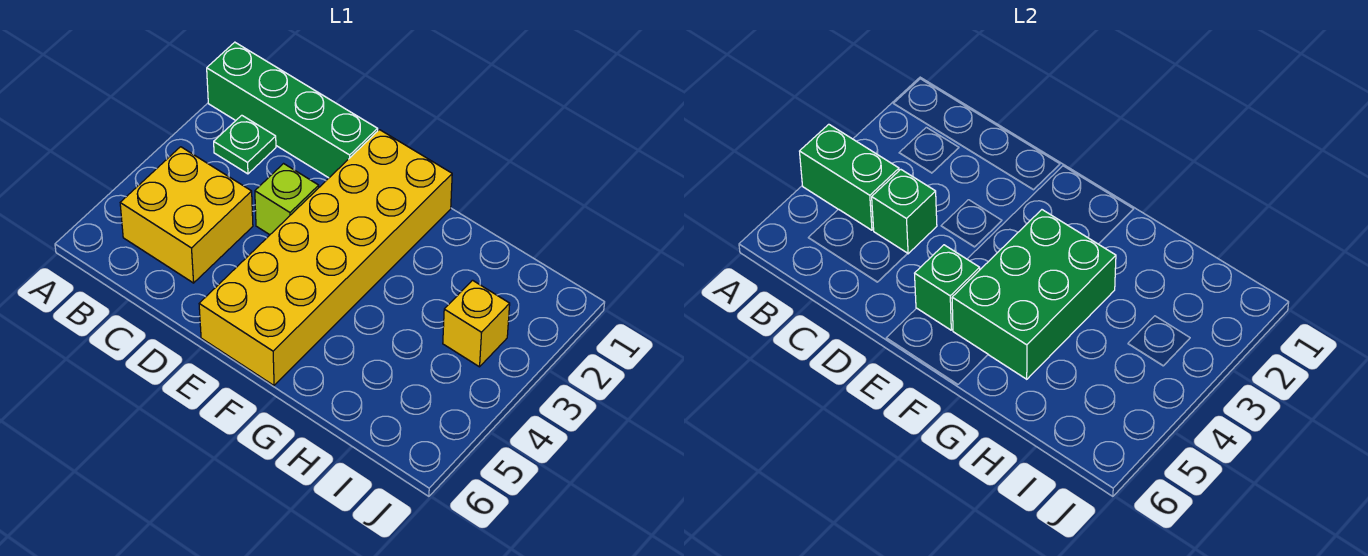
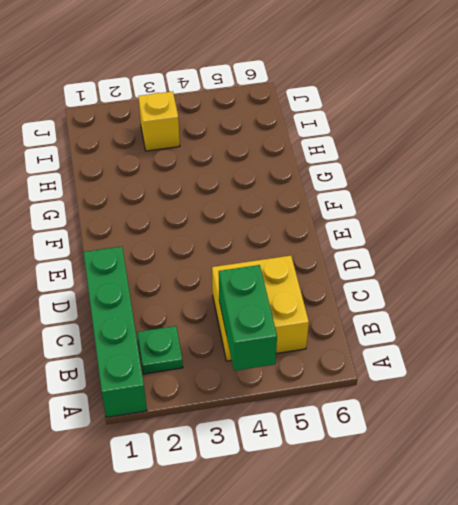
none -> lime brick D3 level 1
none -> yellow brick E1:F6 level 1

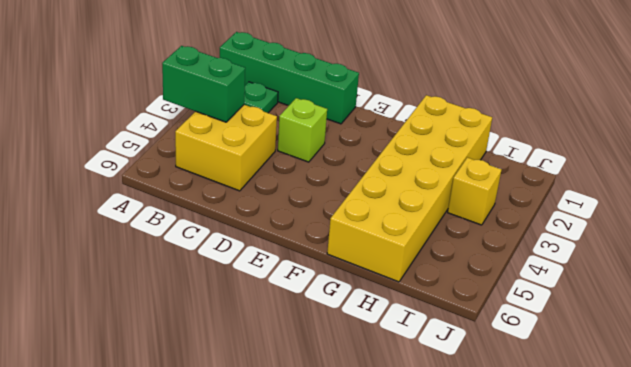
yellow brick G1:H6 level 1 -> yellow brick E1:F6 level 1
none -> green brick C4 level 2
none -> green brick E5 level 2

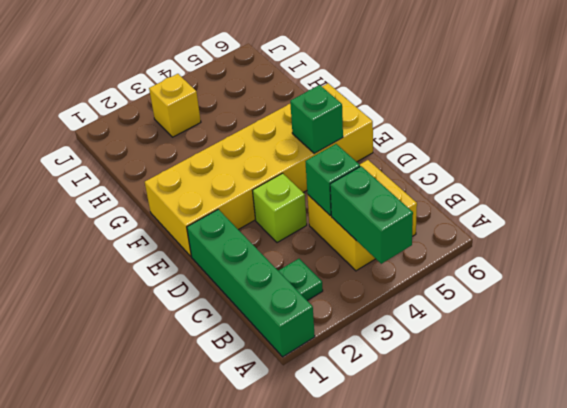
none -> green brick F3:G5 level 2

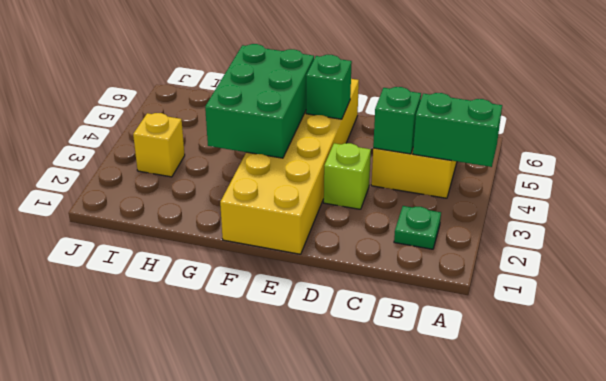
none -> green brick A1:D1 level 1

